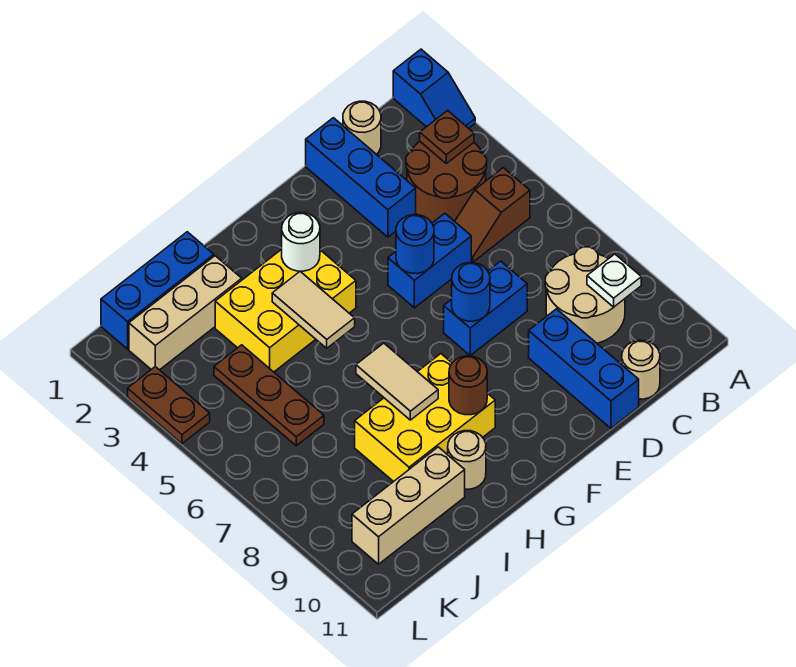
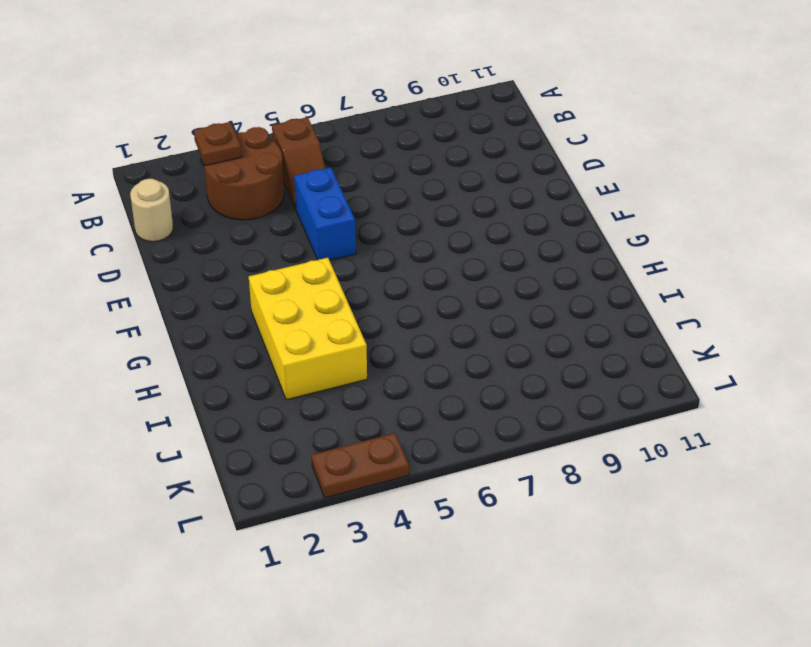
none -> blue slope A1:A2 level 1 top 1
none -> tan round brick B8:C9 level 1
none -> tan round brick C11 level 1

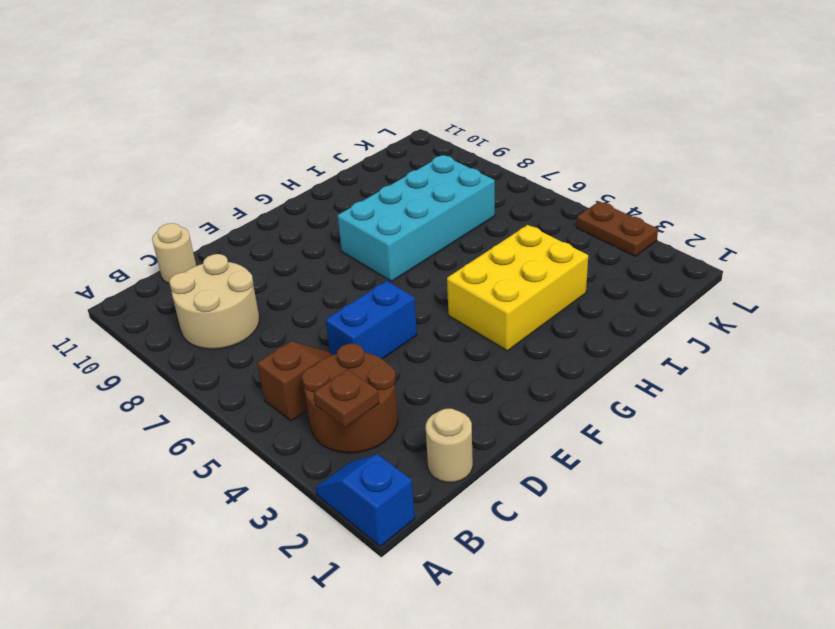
cyan brick G7:J8 level 1 -> yellow brick G8:I9 level 1
none -> blue brick D1:D3 level 1
none -> blue brick D7:E7 level 1
none -> blue brick D9:D11 level 1

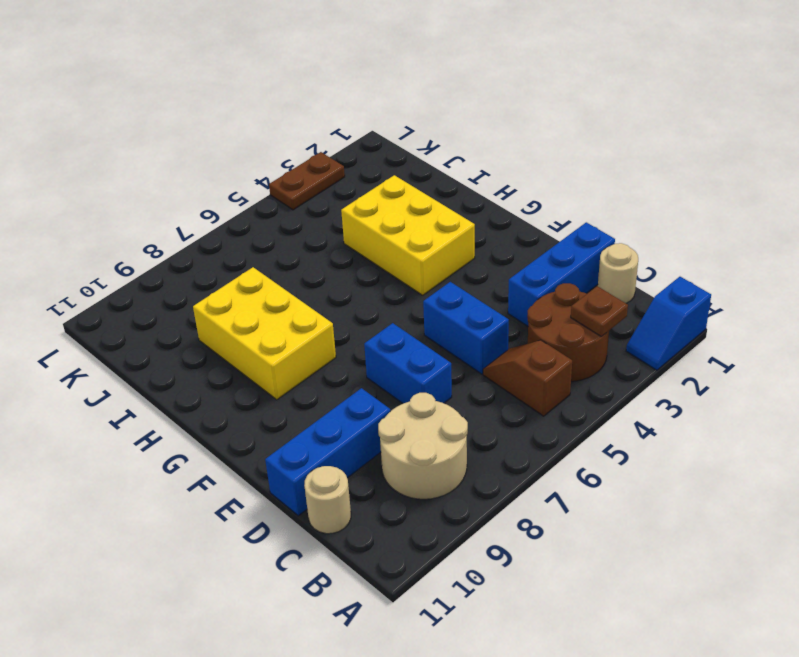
none -> tan round brick H10 level 1
none -> blue brick I1:K1 level 1
none -> tan brick I2:K2 level 1

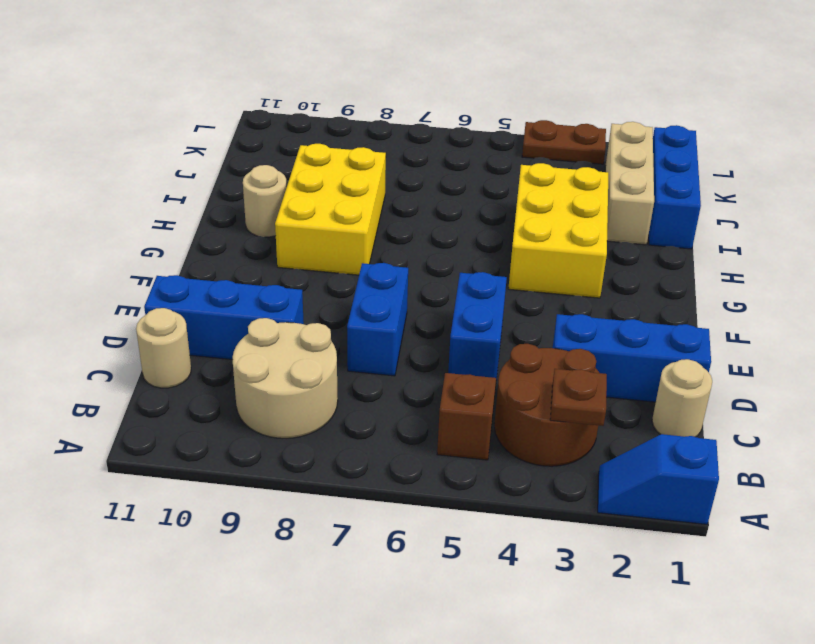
none -> tan brick I10:K10 level 1
none -> brown plate J4:J6 level 1
none -> white plate B9 level 2

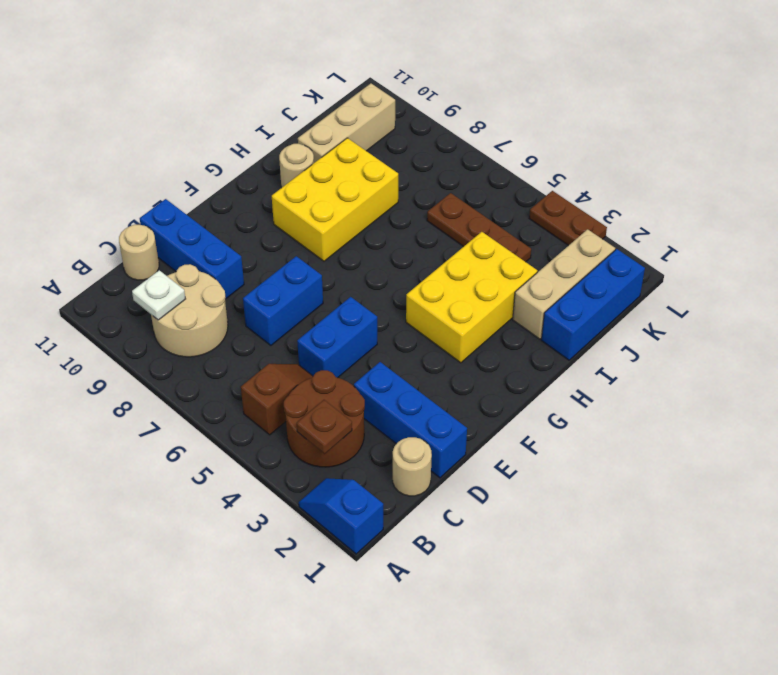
none -> blue round brick E5 level 2
none -> blue round brick E7 level 2
none -> white round brick G3 level 2

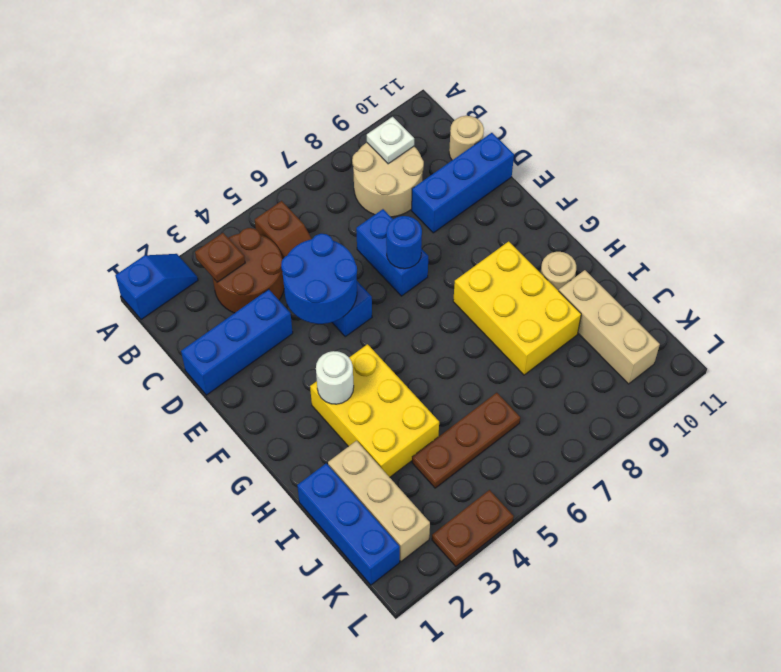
blue round brick D4:E5 level 2 -> blue round brick E5 level 2
none -> tan round brick C1 level 1
none -> brown round brick G9 level 2
none -> tan tile H4:H5 level 2

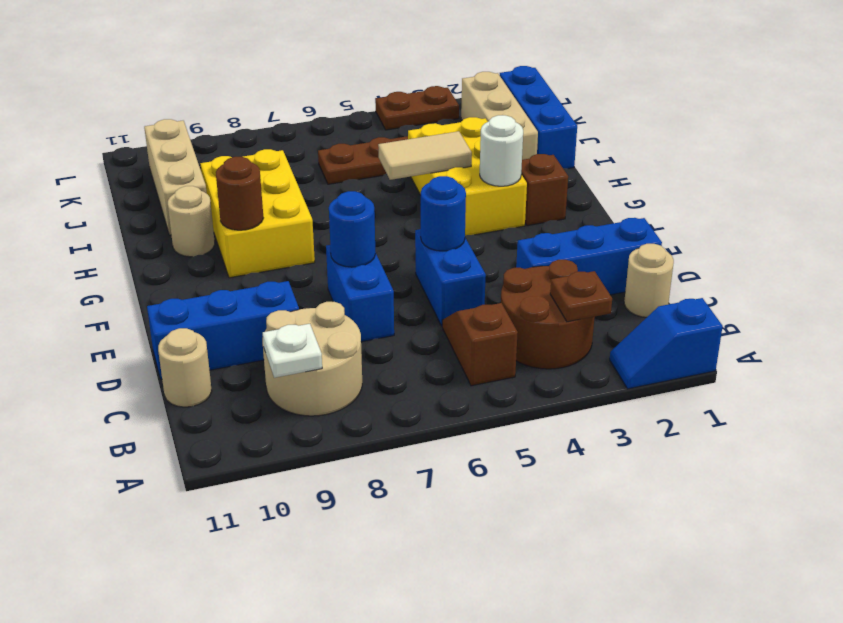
brown brick G2 level 1 -> none
none -> tan tile H7:H8 level 2

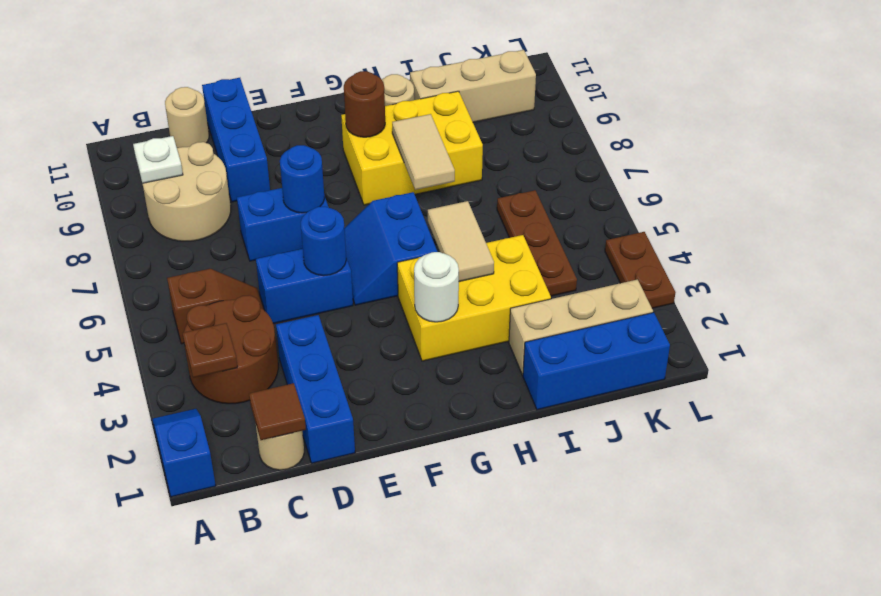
brown tile C1 level 2 -> none
blue slope F5:G6 level 1 top G -> none

